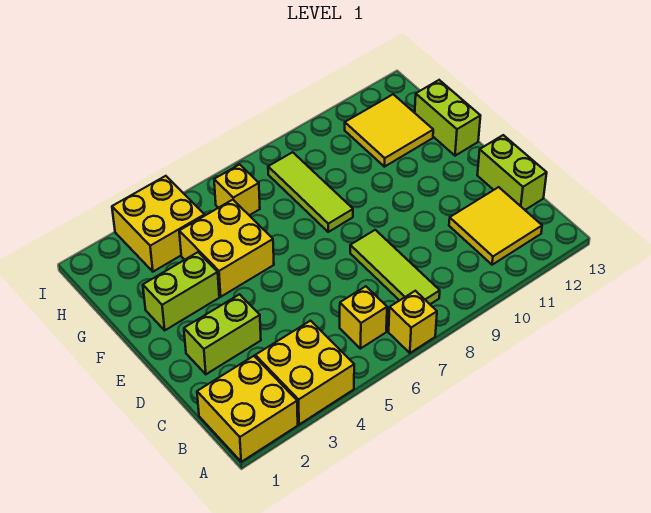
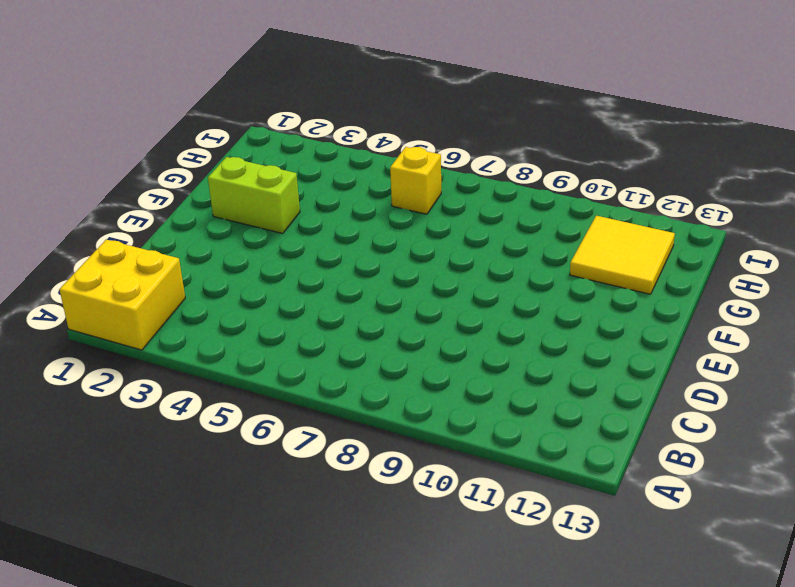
none -> yellow brick A3:B4 level 1
none -> yellow brick A7 level 1
none -> yellow brick B6 level 1

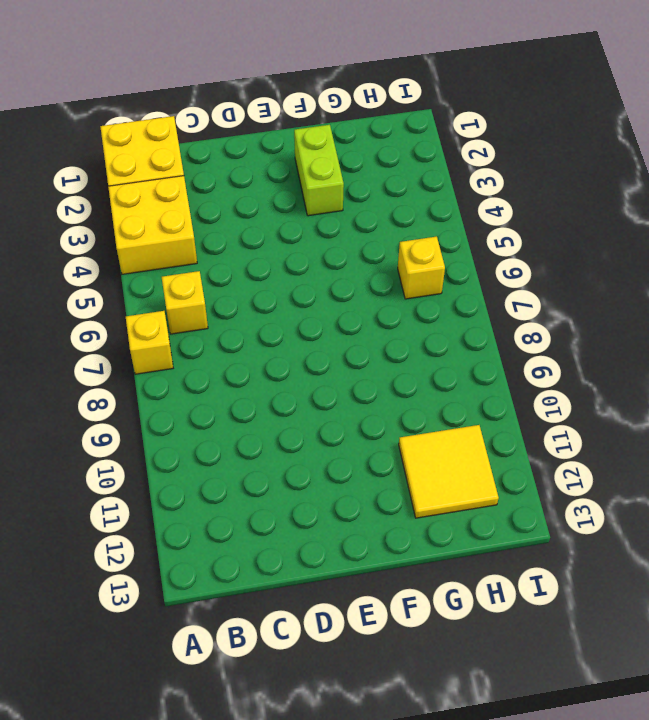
none -> lime tile B8:D8 level 1
none -> yellow tile B11:C12 level 1
none -> lime brick C13:D13 level 1

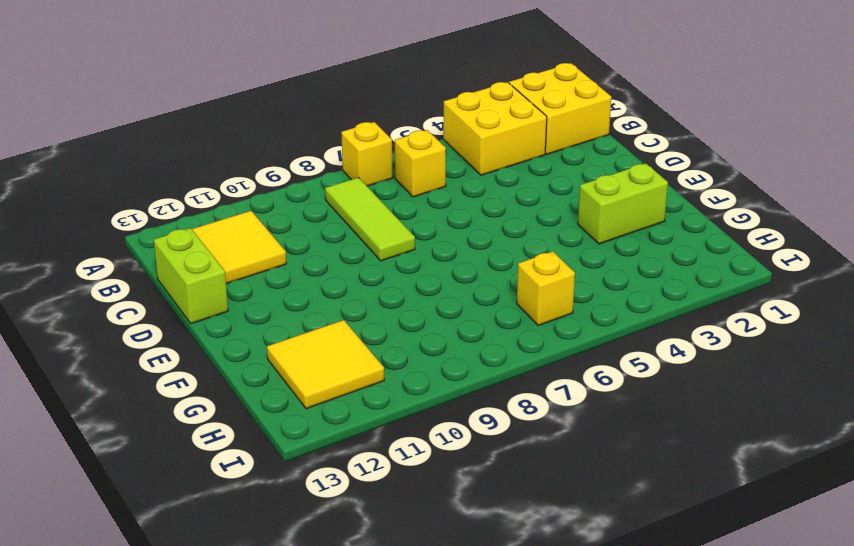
none -> lime brick D2:D3 level 1
none -> yellow brick F4:G5 level 1
none -> lime tile F8:H8 level 1

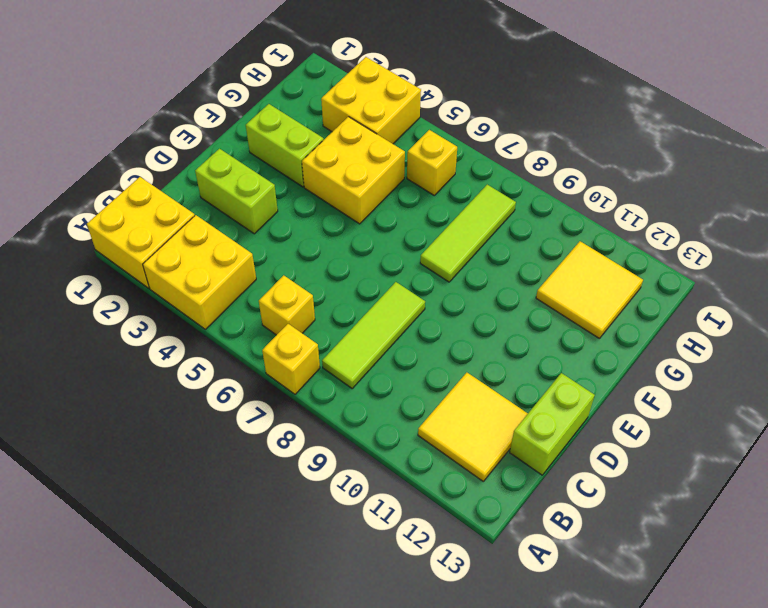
none -> lime brick F13:G13 level 1

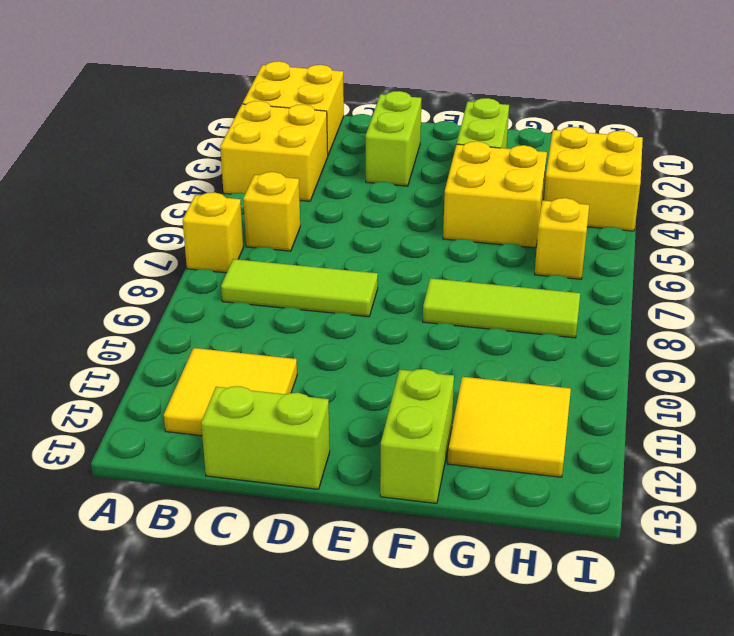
lime brick F12:F13 level 1 -> lime brick F13:G13 level 1

